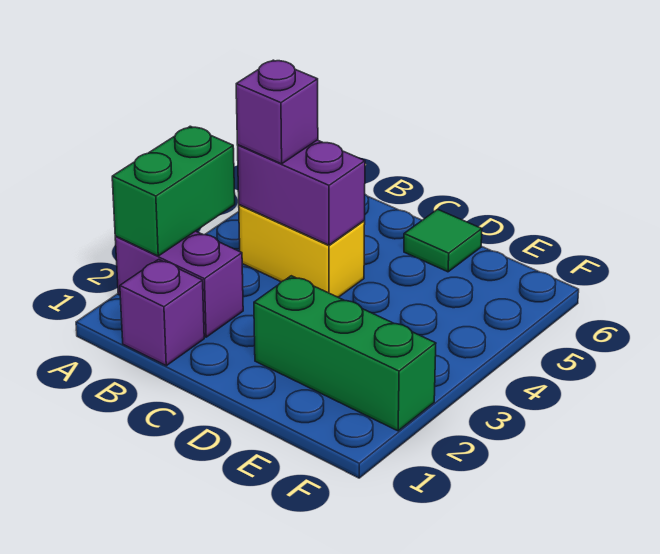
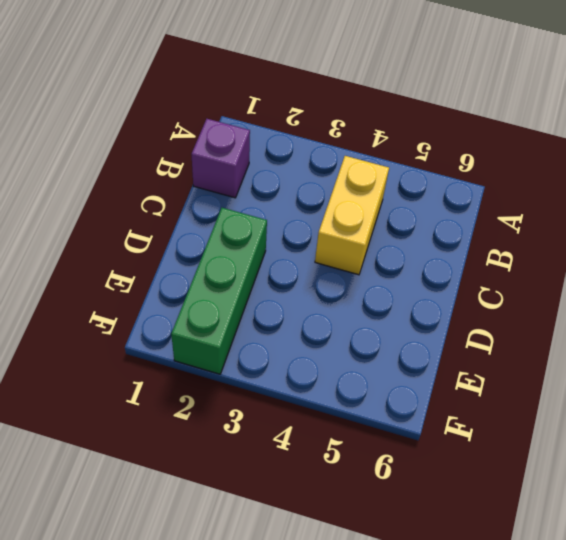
none -> purple brick A2:B2 level 1
none -> green tile D6 level 1

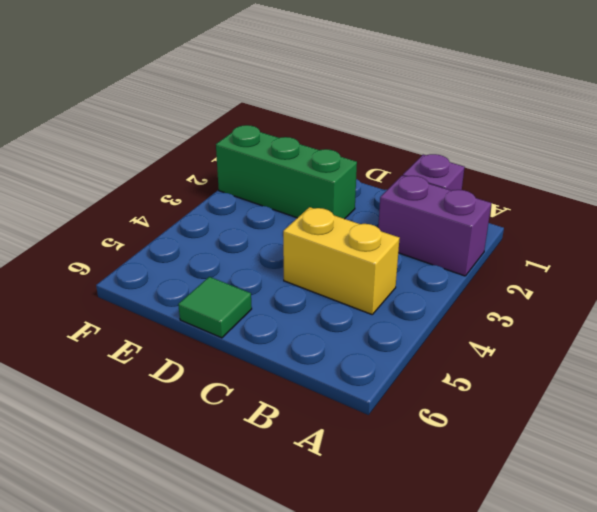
none -> green brick A2:A3 level 2
none -> purple brick B4:C4 level 2

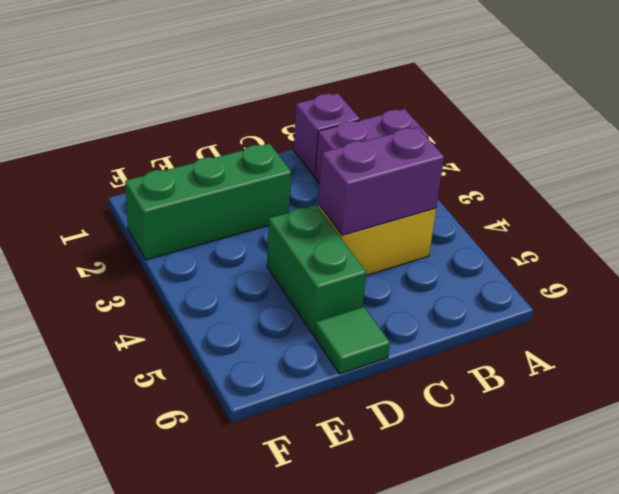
green brick D4:D5 level 1 -> green brick A2:A3 level 2
none -> purple brick B4 level 3

